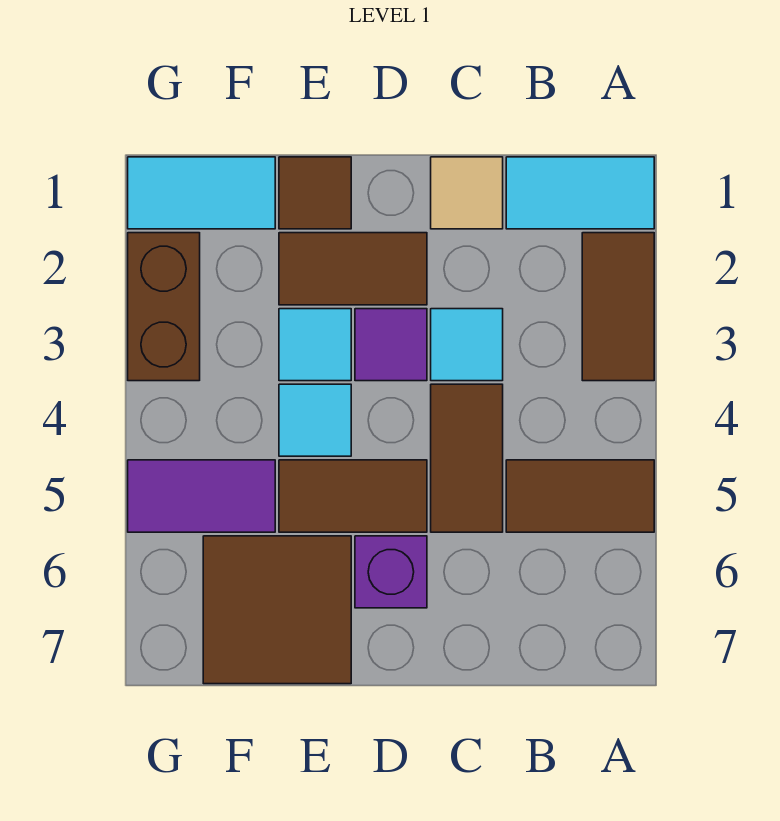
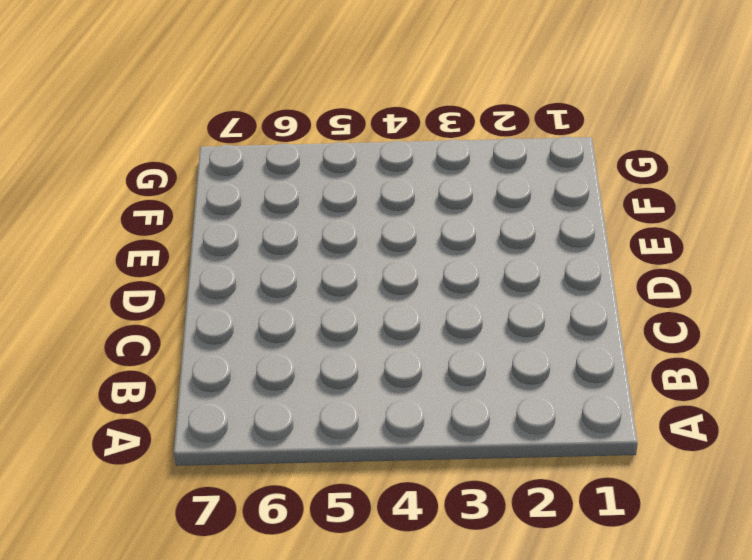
none -> cyan tile A1:B1 level 1
none -> brown tile A2:A3 level 1
none -> brown tile A5:B5 level 1

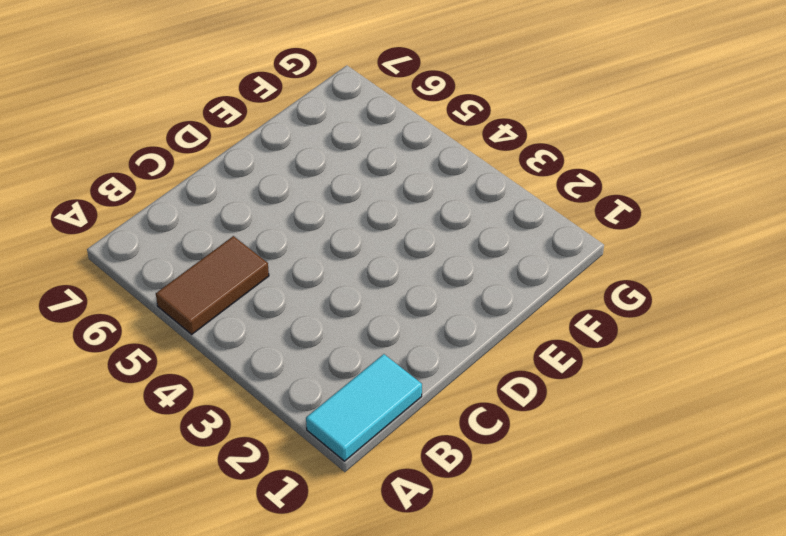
none -> brown tile A2:A3 level 1
none -> tan tile C1 level 1
none -> cyan tile C3 level 1

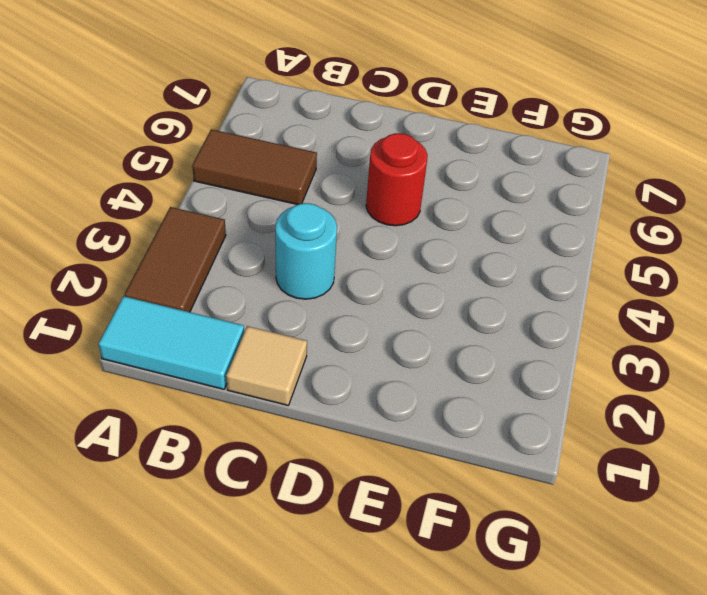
cyan round brick C3 level 1 -> cyan tile C3 level 1
red round brick D5 level 1 -> brown tile D5:E5 level 1
none -> brown tile C4:C5 level 1
none -> brown tile D2:E2 level 1
none -> purple tile D3 level 1

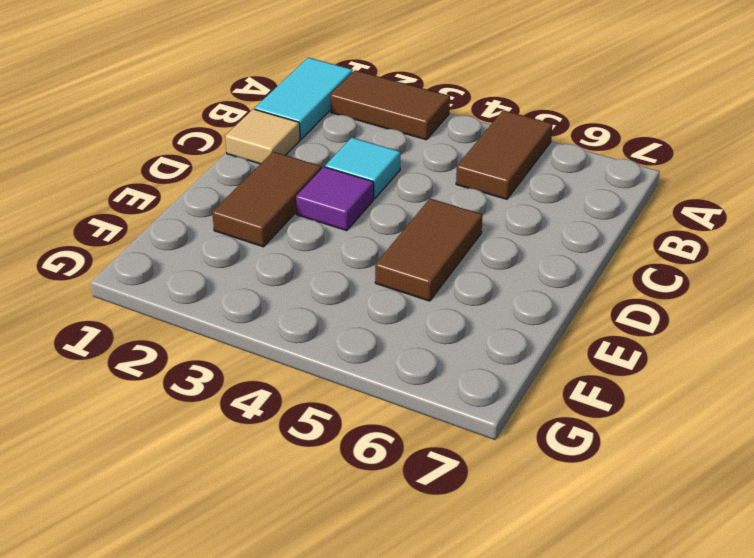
none -> brown tile C4:C5 level 1
none -> purple brick D6 level 1
none -> brown tile E1 level 1

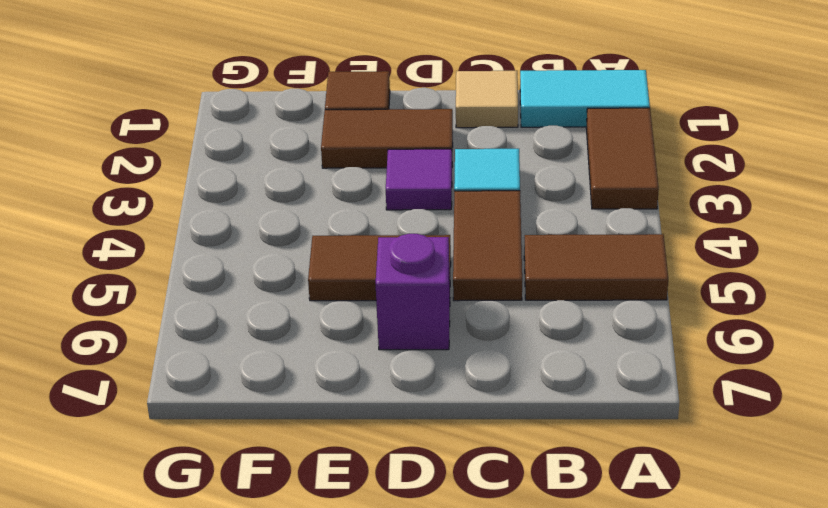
none -> cyan tile E3 level 1
none -> cyan tile E4 level 1
none -> brown tile E6:F7 level 1

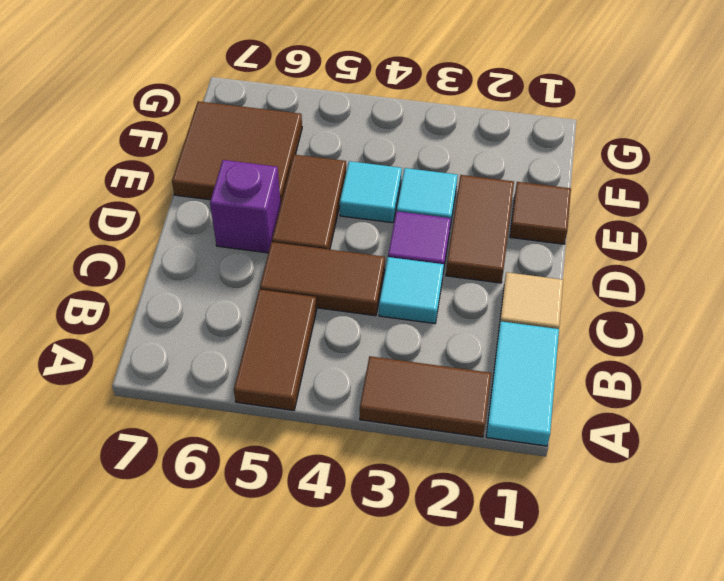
none -> cyan tile F1:G1 level 1
none -> purple tile F5:G5 level 1
none -> brown brick G2:G3 level 1

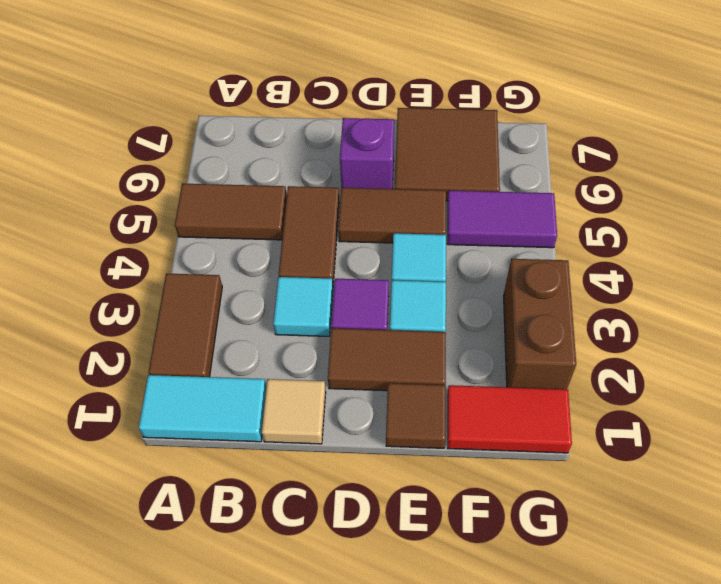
red tile F1:G1 level 1 -> cyan tile F1:G1 level 1

